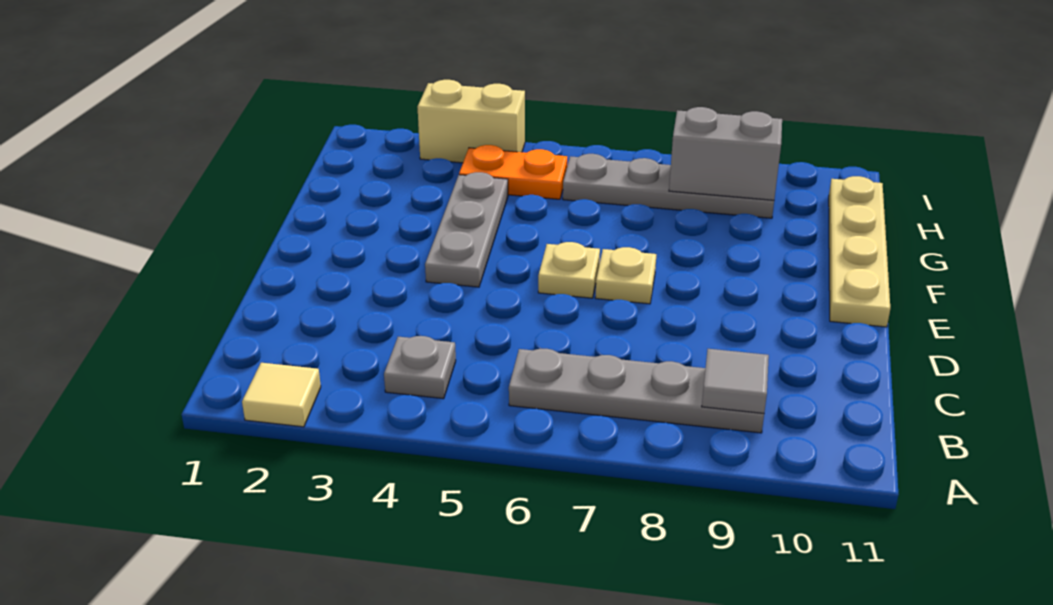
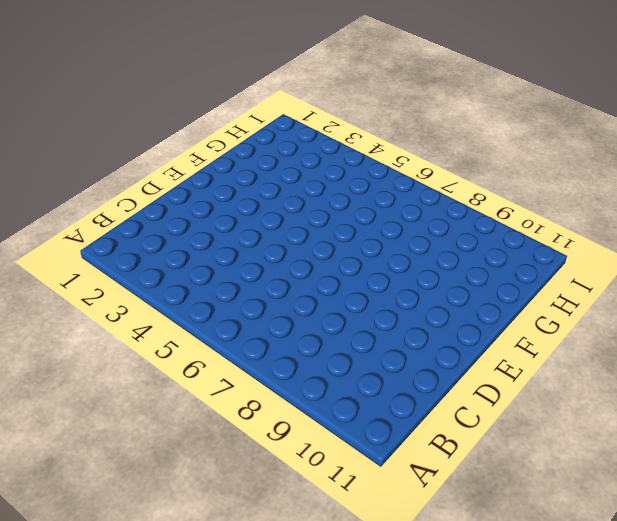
none -> tan tile A2 level 1
none -> grey plate B4 level 1
none -> grey plate B6:B9 level 1

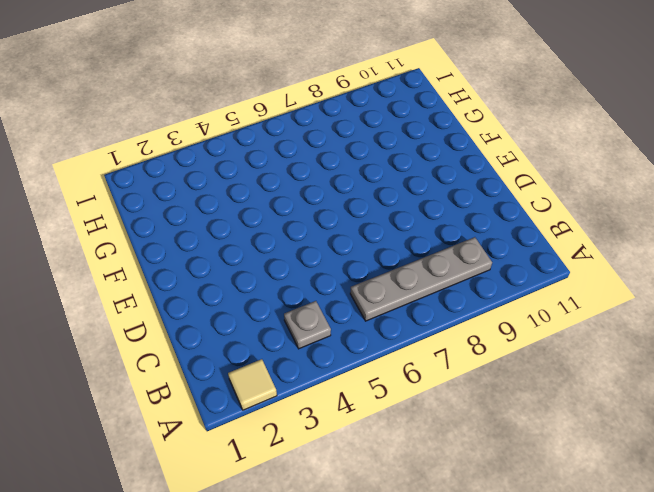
none -> grey plate E4:G4 level 1
none -> tan plate E6 level 1
none -> tan plate E7 level 1

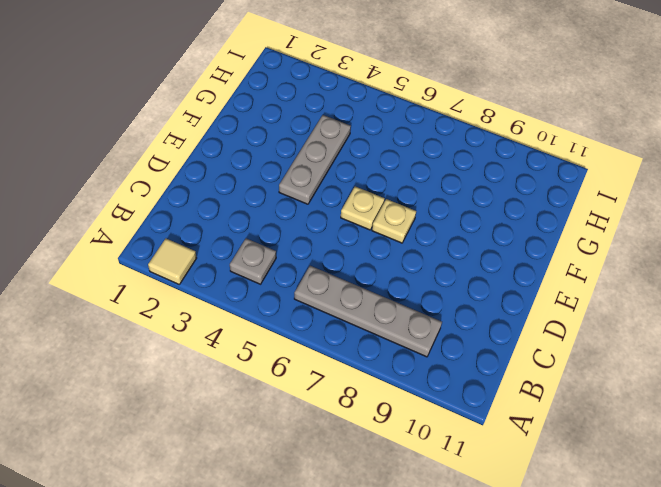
none -> tan plate E11:H11 level 1
none -> orange plate H4:H5 level 1
none -> grey plate H6:H9 level 1

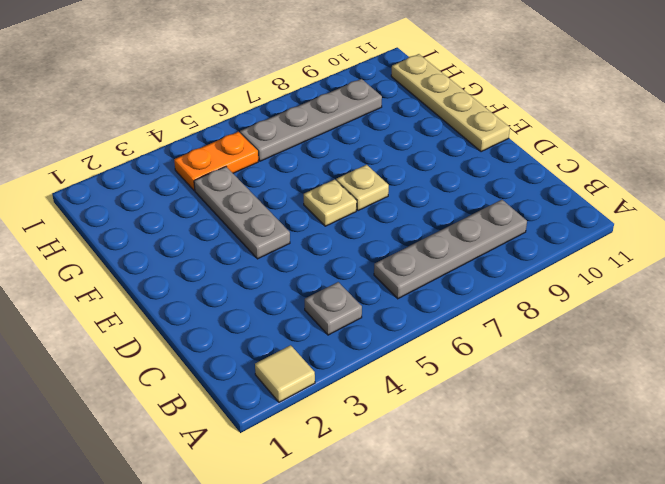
none -> tan brick I3:I4 level 1
none -> grey tile B9 level 2
none -> grey brick H8:H9 level 2

